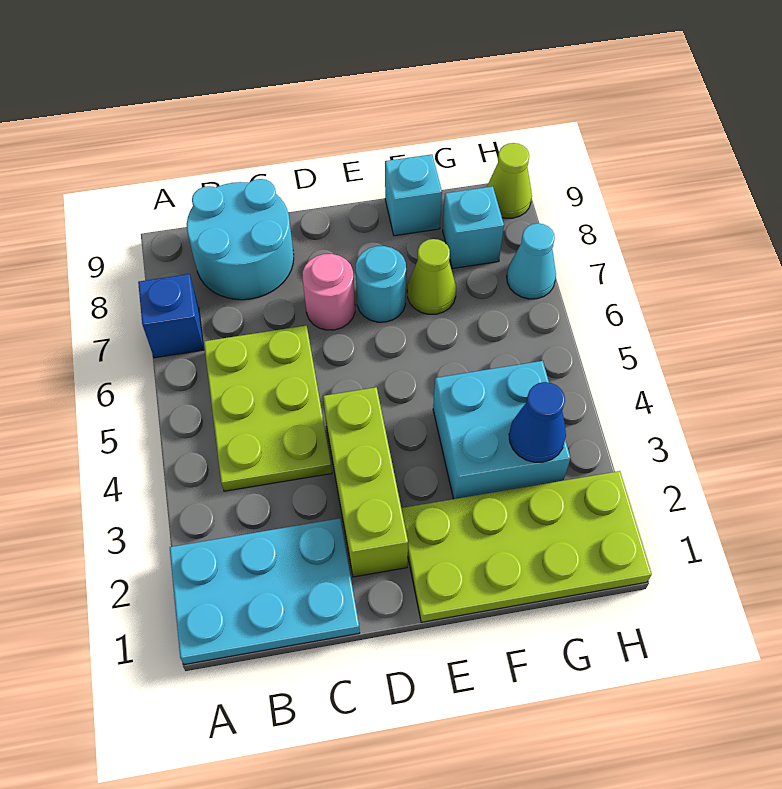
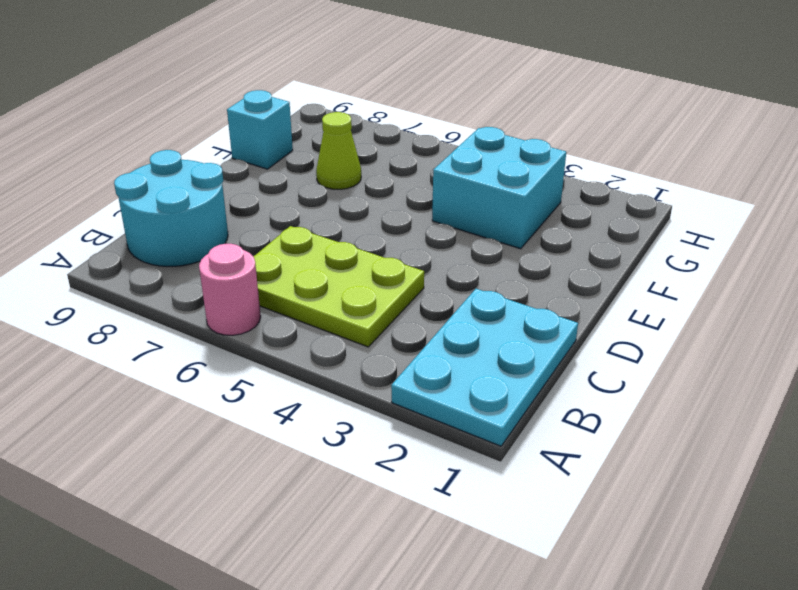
pink round brick A6 level 1 -> pink round brick D7 level 1
none -> blue brick A7 level 1
none -> lime brick D2:D4 level 1
none -> lime plate E1:H2 level 1

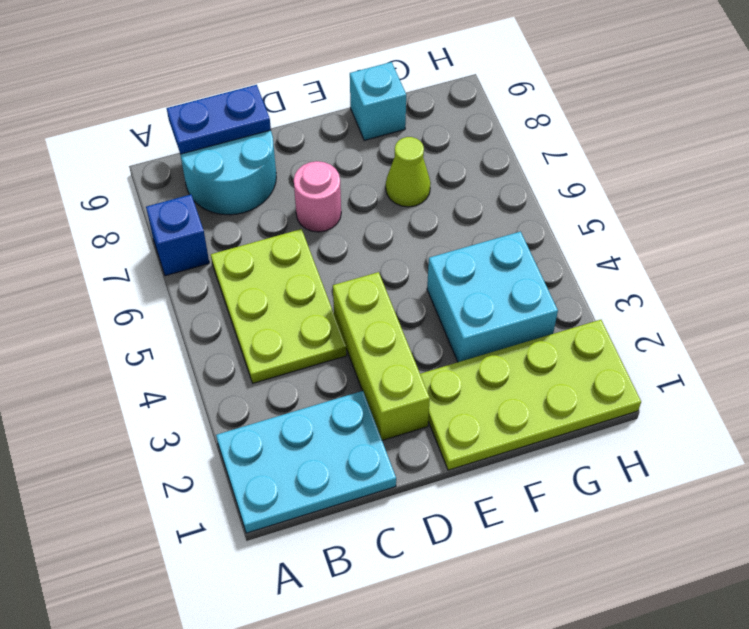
blue plate B9:C9 level 2 -> none
none -> cyan round brick E7 level 1
none -> cyan brick G8 level 1
none -> cyan cone H7 level 1

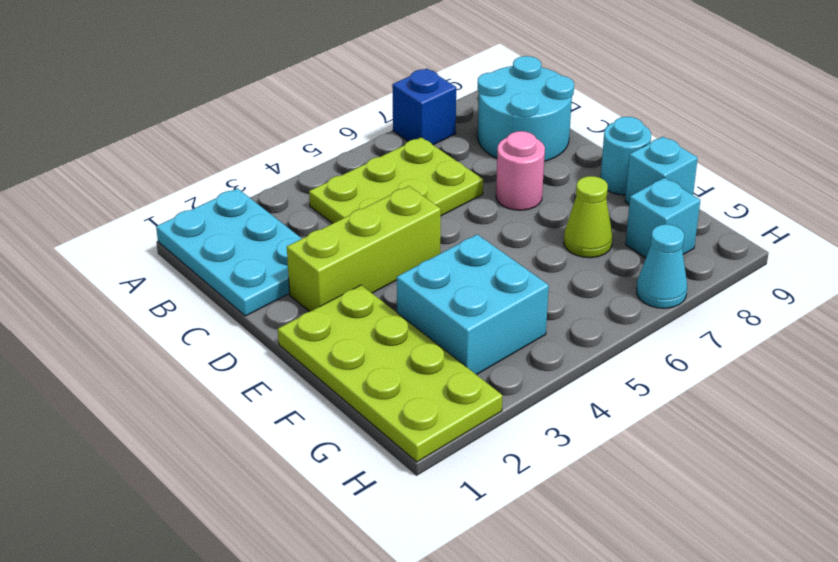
cyan round brick E9 level 1 -> cyan round brick E7 level 1
none -> lime cone H9 level 1
none -> blue cone G3 level 2

